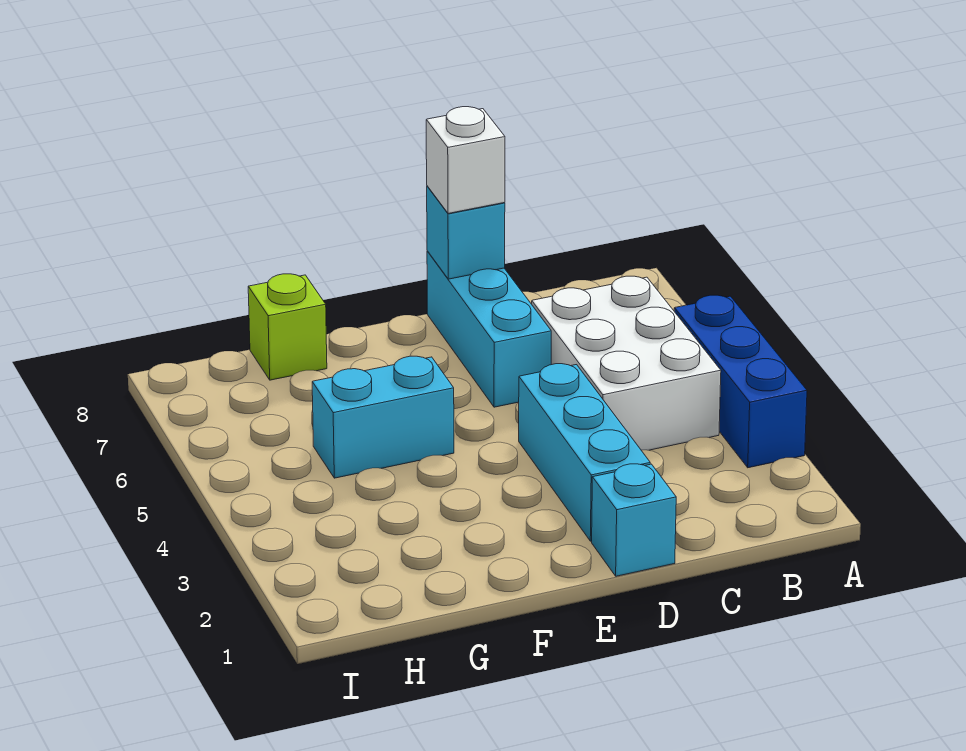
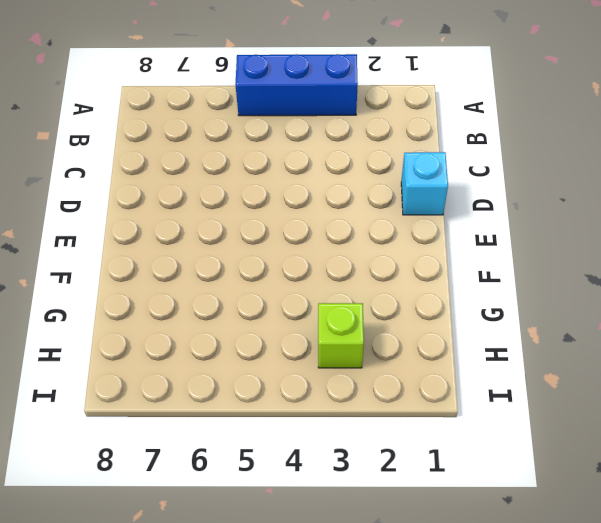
lime brick H3 level 1 -> lime brick G8 level 1
none -> white brick B4:C6 level 1
none -> cyan brick D2:D4 level 1

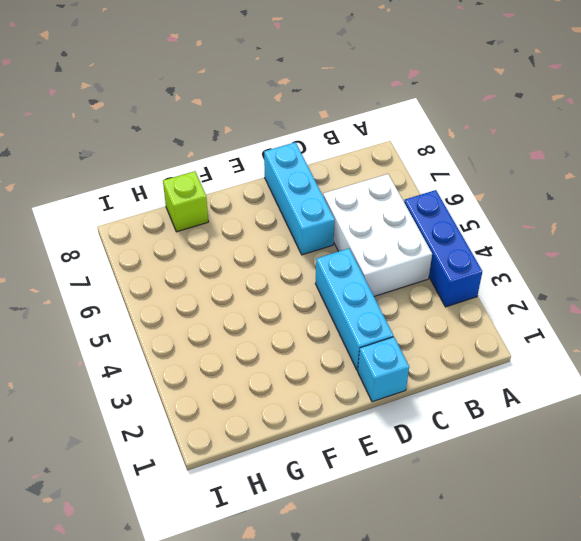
none -> cyan brick F5:G5 level 1
none -> cyan brick D8 level 2

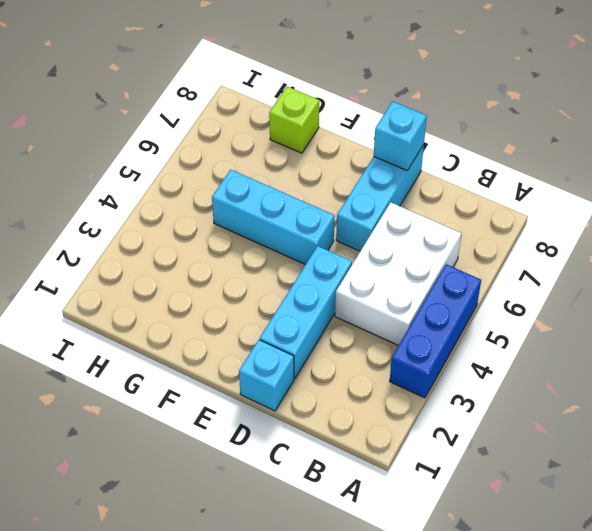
cyan brick E5:G5 level 1 -> cyan brick F5:G5 level 1
none -> white brick D8 level 3

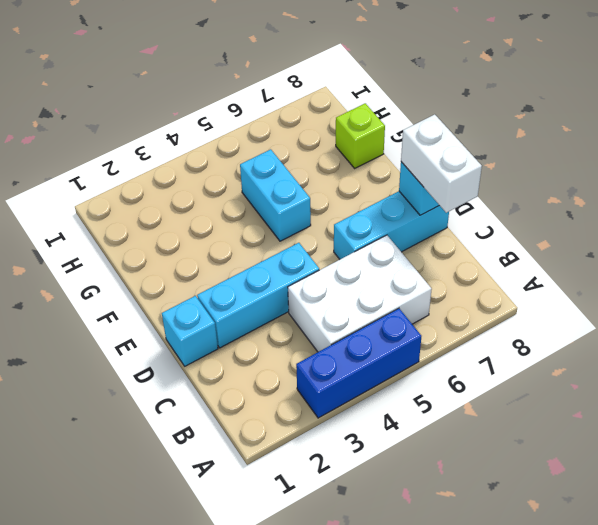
white brick C8:D8 level 3 -> white brick D8 level 3

